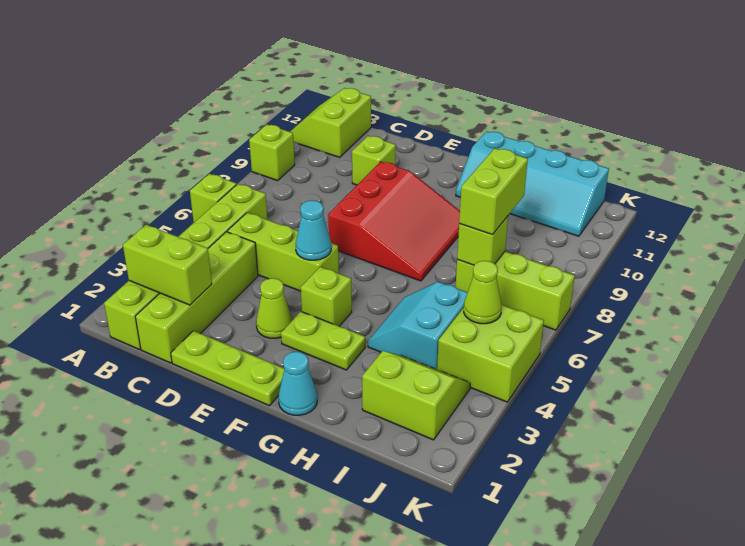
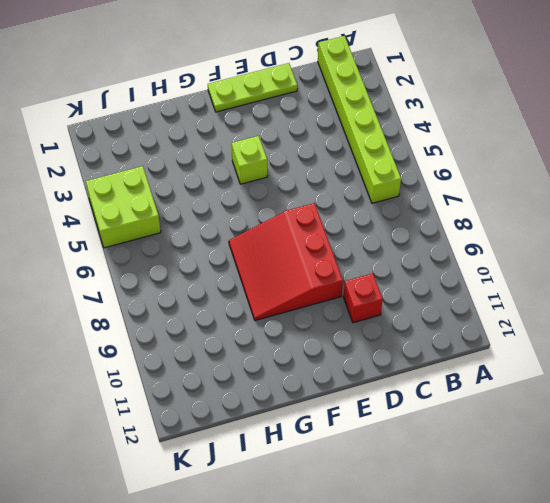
red brick D10 level 1 -> lime brick D10 level 1
none -> lime brick A6 level 1
none -> lime brick A9 level 1
none -> lime slope A11:B12 level 1 top B

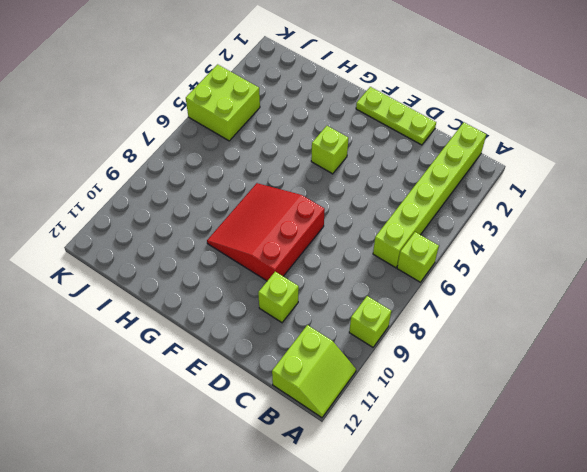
none -> lime brick C1:C4 level 1
none -> lime brick C5:E5 level 1
none -> lime cone E3 level 1

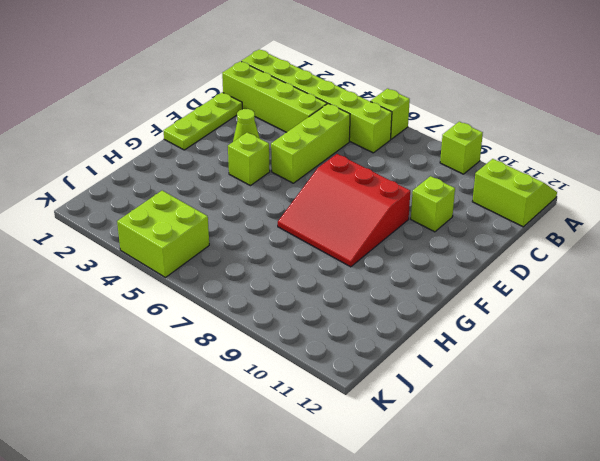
none -> lime plate F3:G3 level 1
none -> cyan cone G1 level 1
none -> cyan slope G11:J12 level 1 top 12

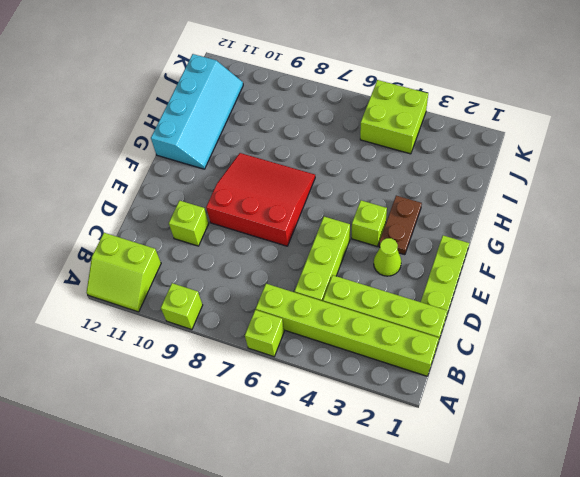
brown plate F3:G3 level 1 -> lime plate F3:G3 level 1
none -> cyan cone G1 level 1
none -> cyan slope H4:I5 level 1 top I
none -> lime slope I2:J3 level 1 top 2

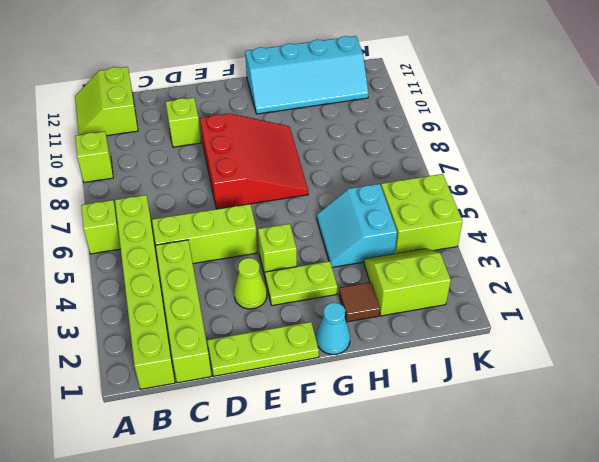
brown tile H2 level 1 -> none
none -> lime brick I7:K7 level 1
none -> lime brick B2:C2 level 2
none -> cyan cone E5 level 2

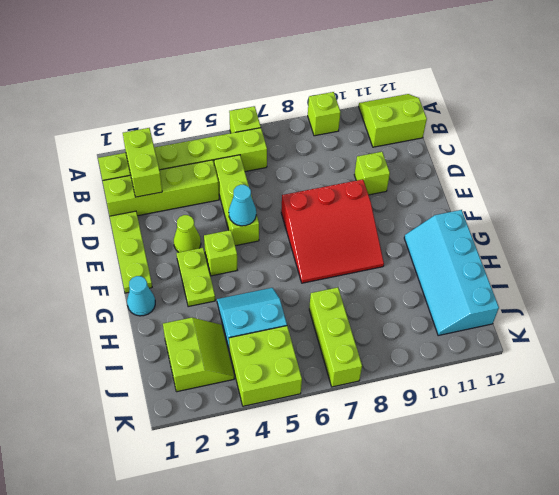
none -> lime brick I7 level 2
none -> lime cone J5 level 2
none -> lime brick I7:I8 level 3

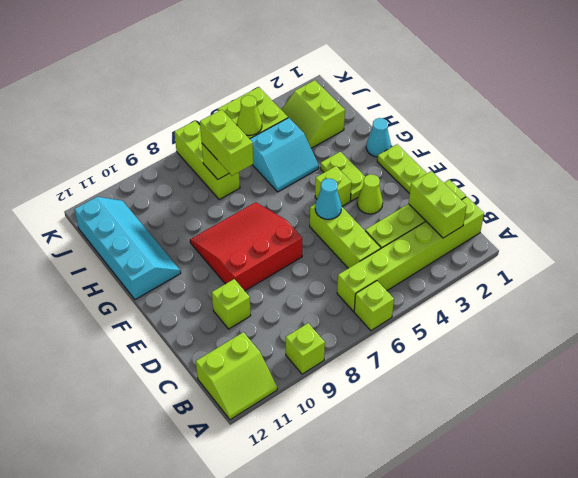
lime brick H7:I7 level 3 -> lime brick I7:I8 level 3

